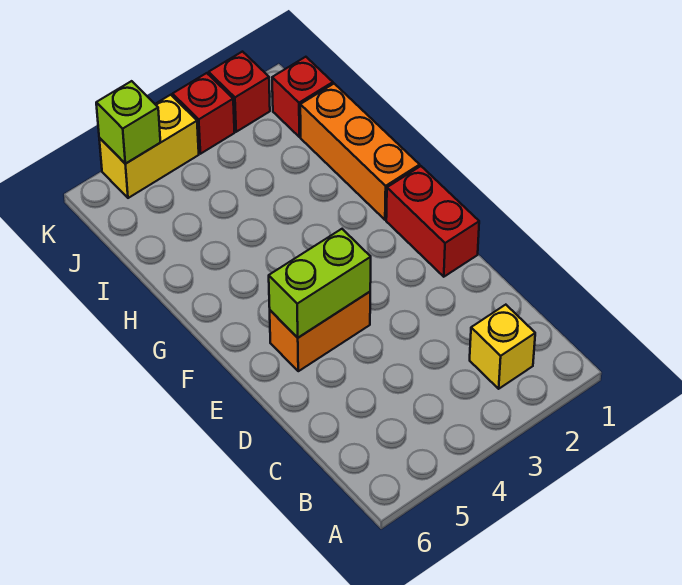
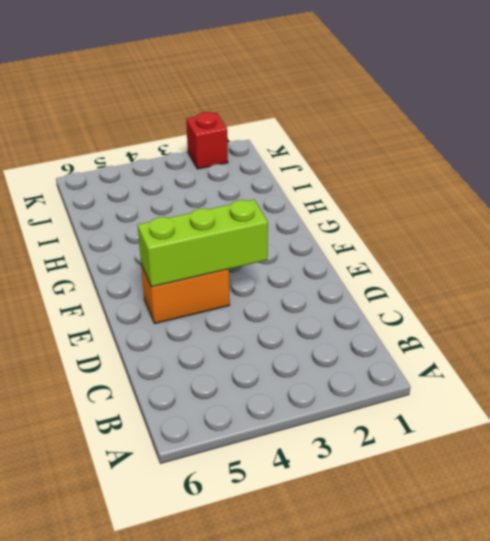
lime brick E3:E5 level 2 -> lime brick E4:E5 level 2
none -> yellow brick B2 level 1
none -> red brick E1:F1 level 1

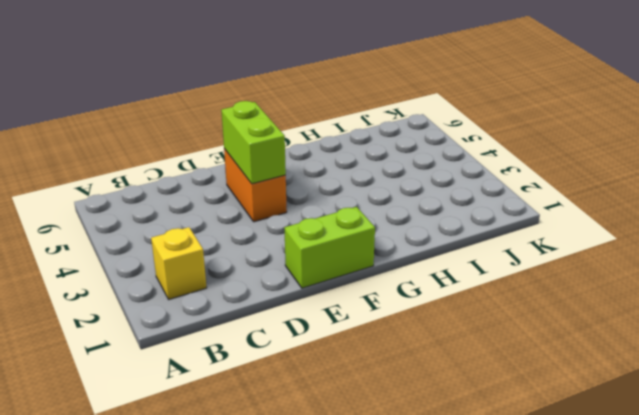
lime brick E1:F1 level 1 -> red brick E1:F1 level 1
none -> orange brick G1:I1 level 1
none -> red brick J1 level 1

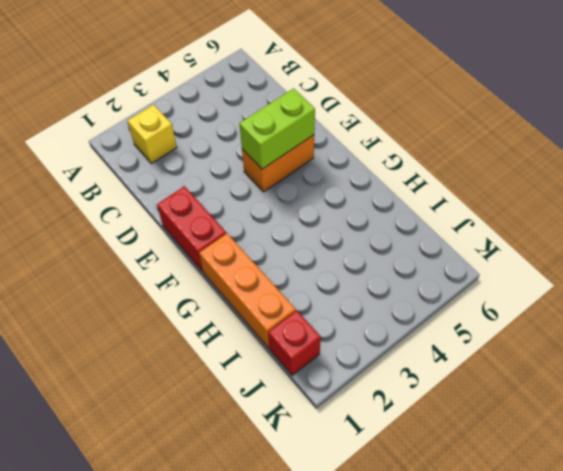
none -> red brick K2 level 1
none -> red brick K3 level 1

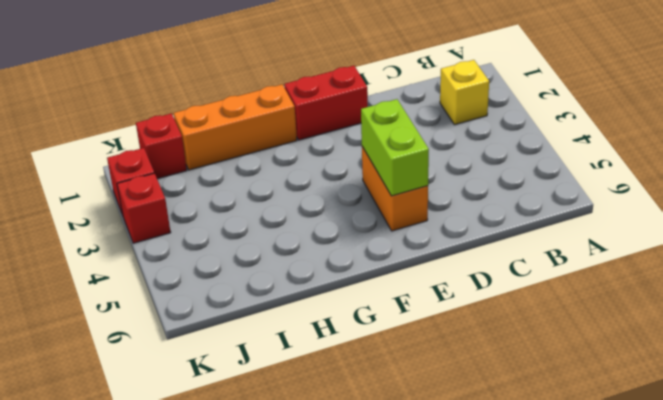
none -> yellow brick K4:K5 level 1
none -> lime brick K5 level 2

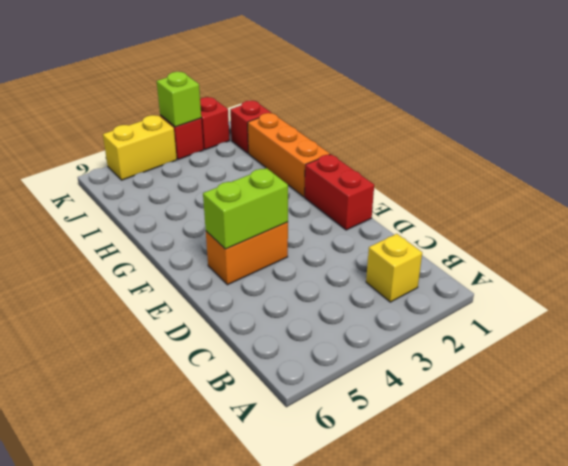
lime brick K3 level 2 -> lime brick K5 level 2

